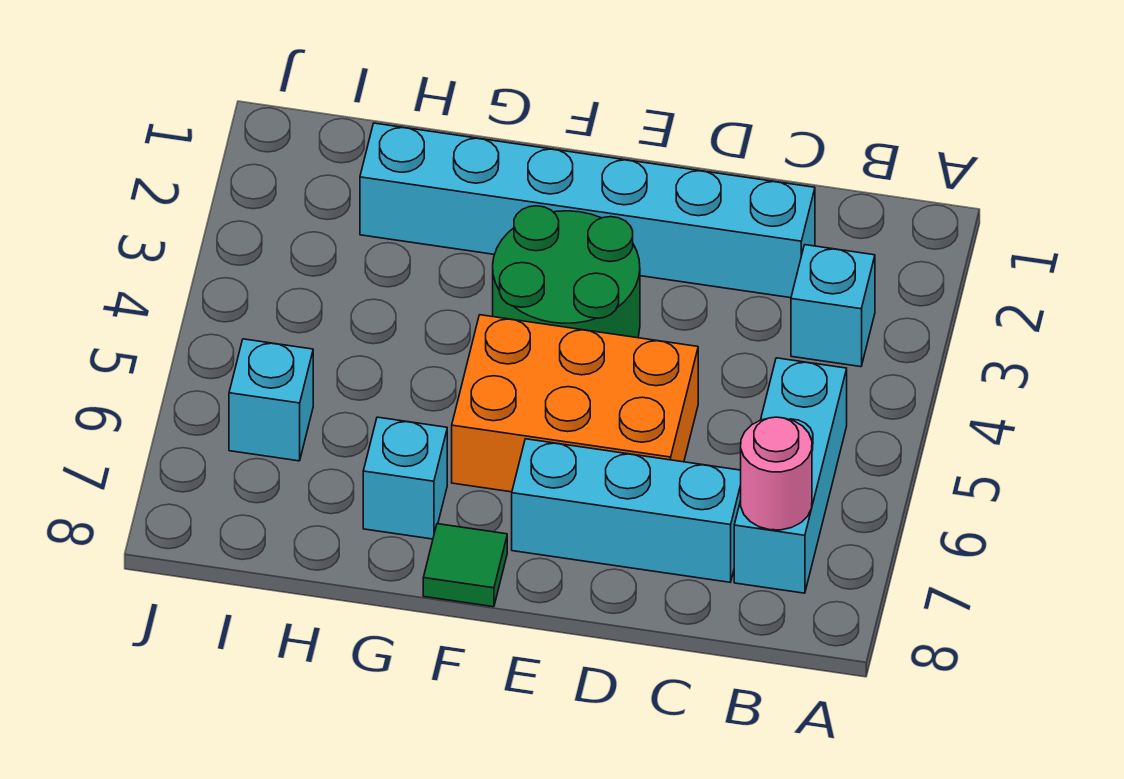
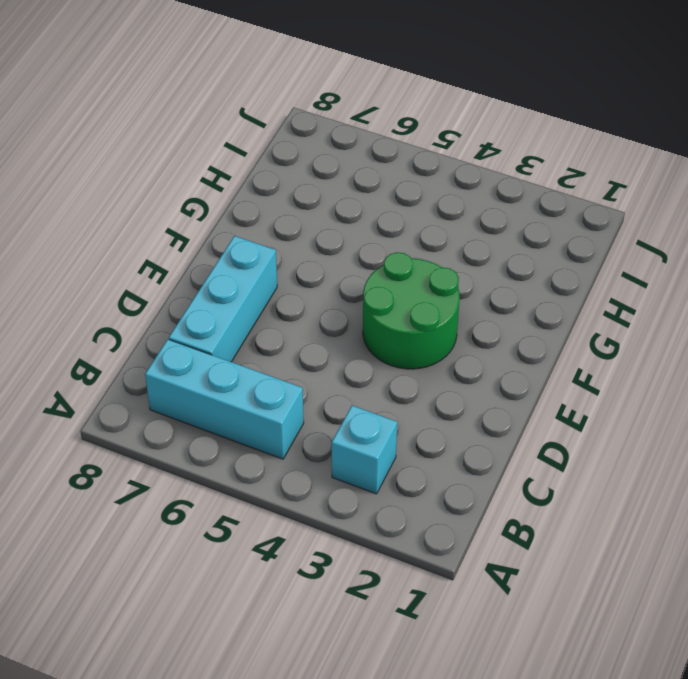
none -> cyan brick C2:H2 level 1
none -> orange brick D5:F6 level 1

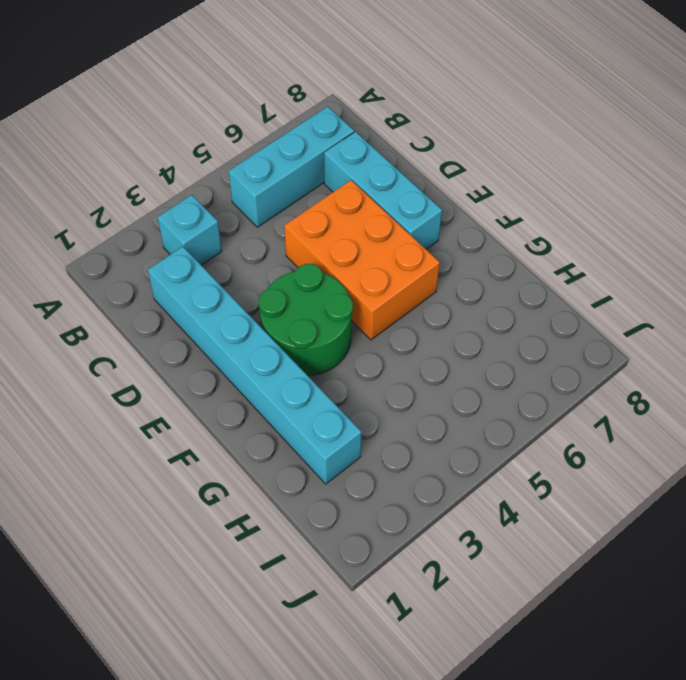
none -> green tile F8 level 1
none -> cyan brick G7 level 1

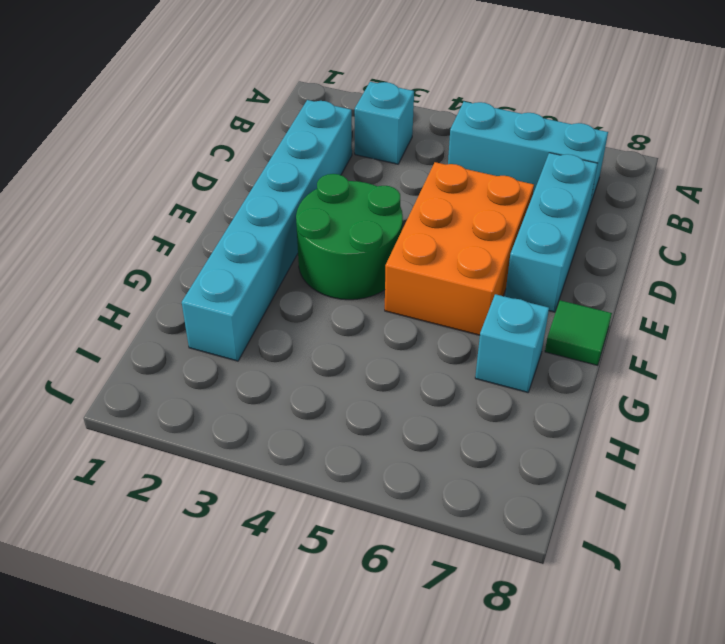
none -> cyan brick I6 level 1
none -> pink round brick B7 level 2

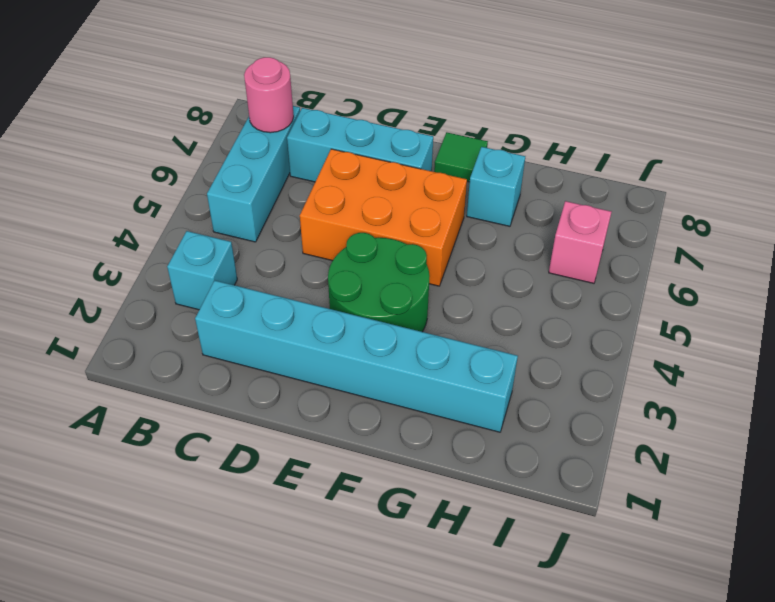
pink brick I6 level 1 -> cyan brick I6 level 1

